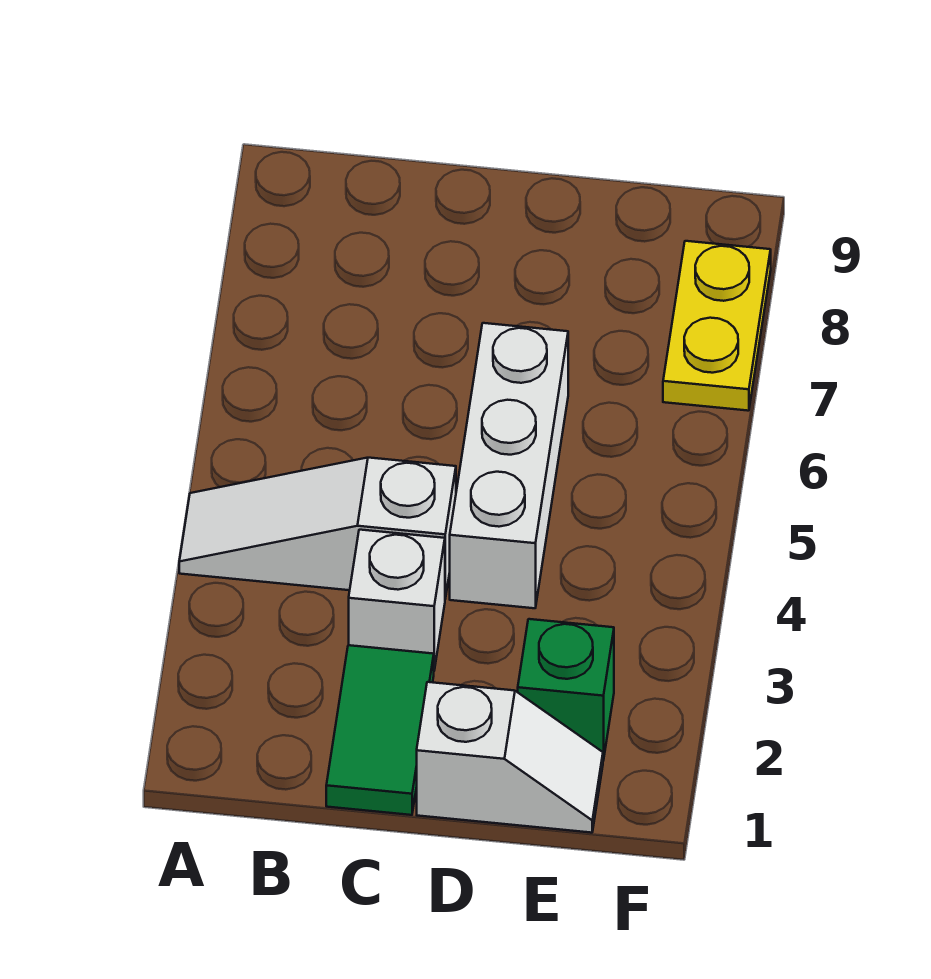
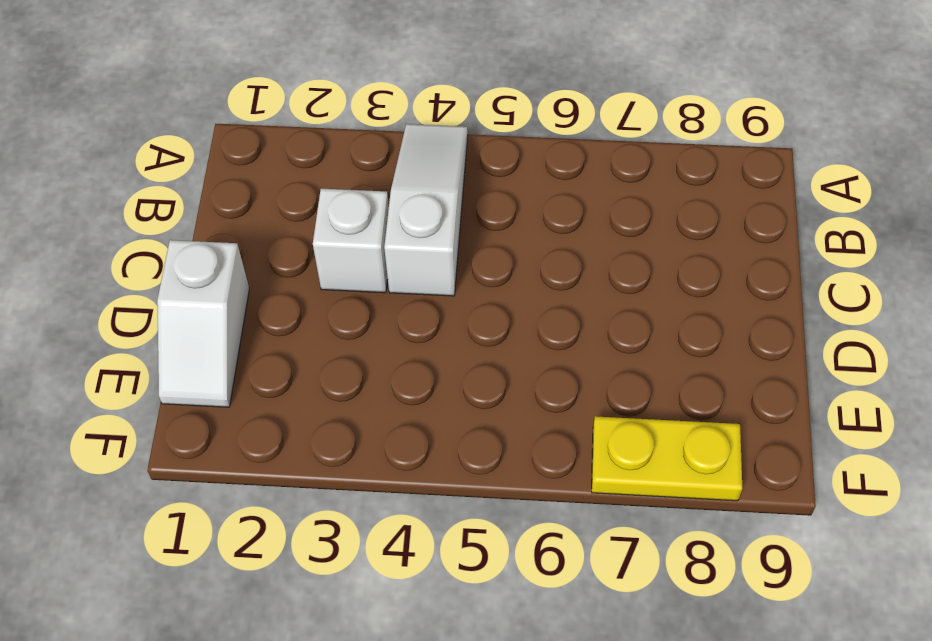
none -> green tile C1:C2 level 1
none -> white brick D4:D6 level 1

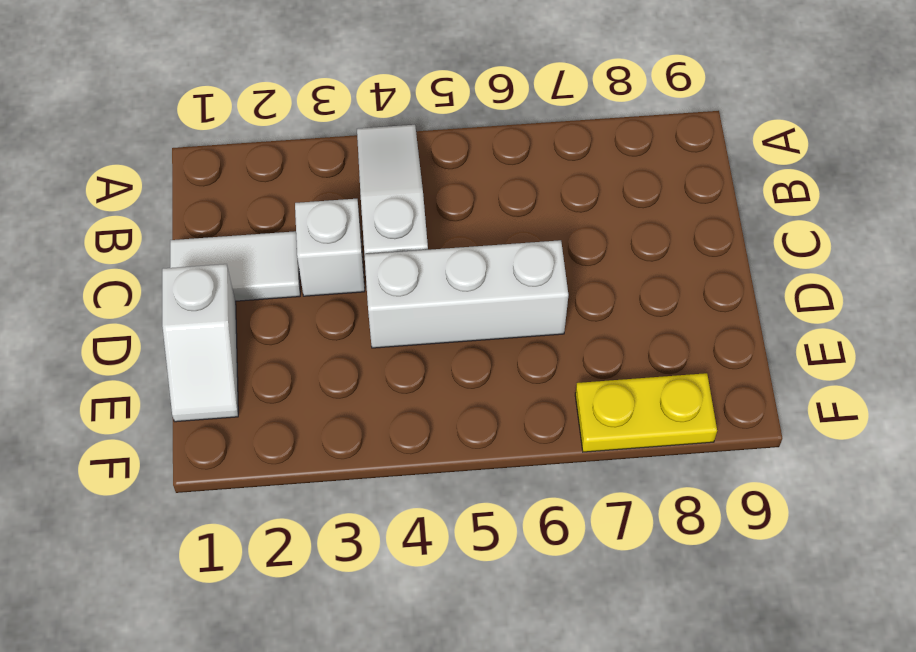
white tile C1:C2 level 1 -> green tile C1:C2 level 1
none -> green brick E2 level 1

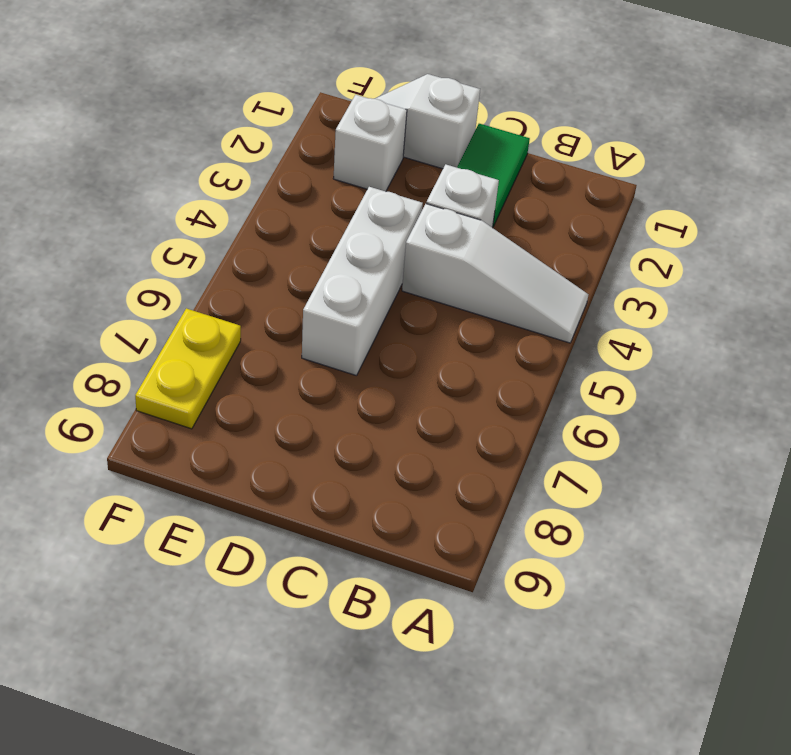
white brick E2 level 1 -> green brick E2 level 1

